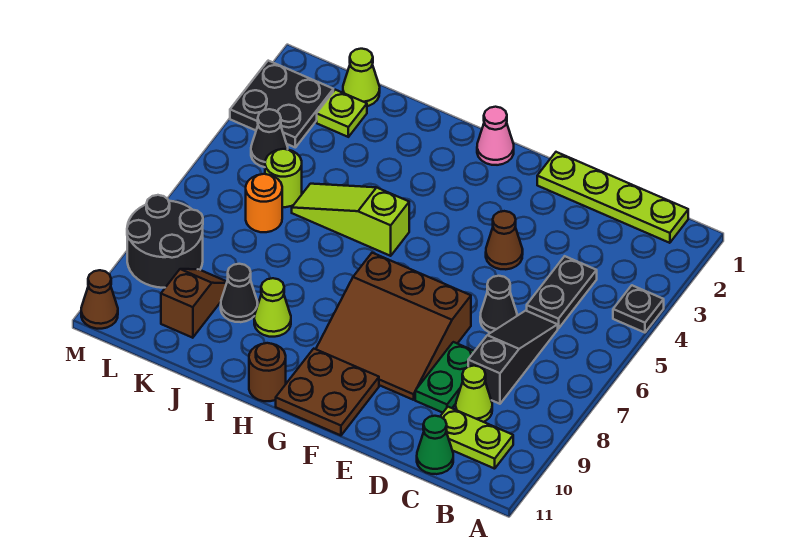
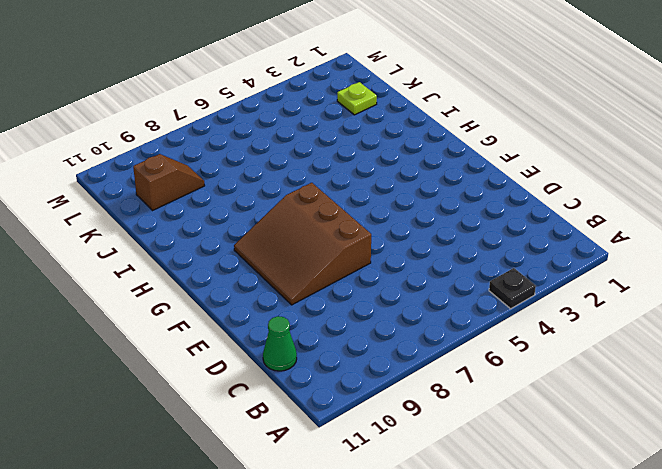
none -> lime plate B1:E1 level 1
none -> lime plate B10:C10 level 1
none -> black plate C4:C5 level 1

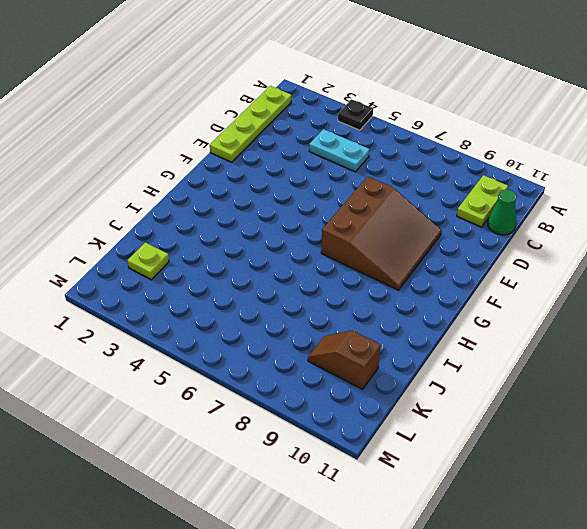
cyan plate C4:C5 level 1 -> black plate C4:C5 level 1
none -> black slope C6:C8 level 1 top 8
none -> lime cone C9 level 1
none -> black cone D6 level 1

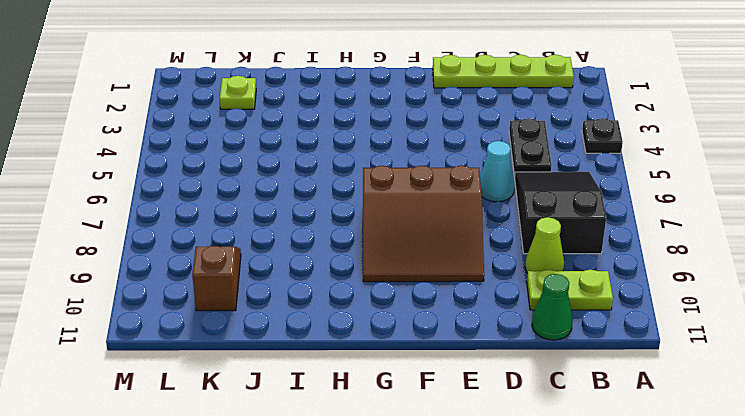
black slope B6:C8 level 1 top 8 -> black slope C6:C8 level 1 top 8
cyan cone D6 level 1 -> black cone D6 level 1
none -> green plate D8:D9 level 1
none -> brown cone E4 level 1
none -> brown plate F10:G11 level 1

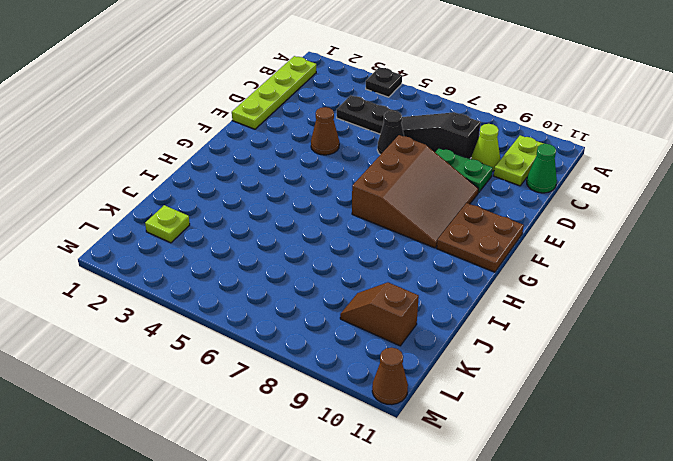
none -> pink cone G1 level 1
none -> lime slope H5:J5 level 1 top H
none -> brown round brick H11 level 1

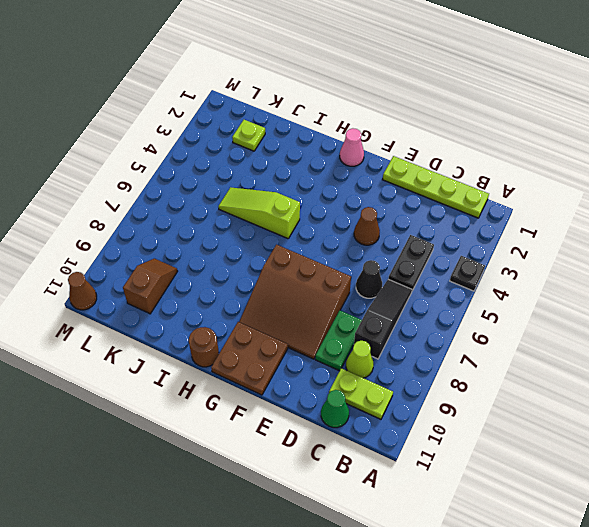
none -> lime cone I9 level 1
none -> black cone J9 level 1
none -> lime cone K1 level 1

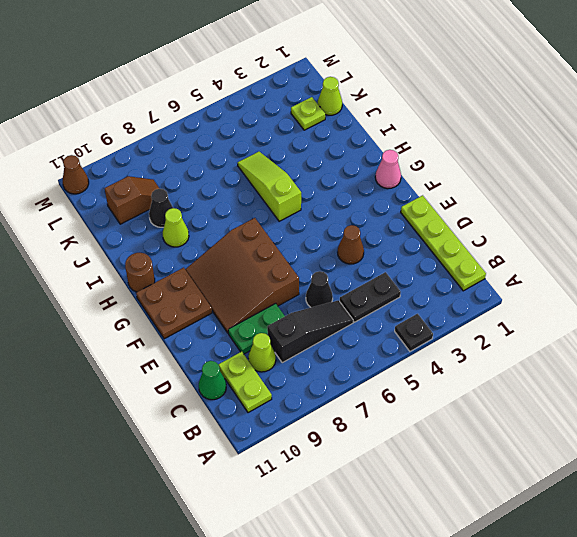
none -> lime round brick K5 level 1
none -> orange round brick K6 level 1
none -> black plate L2:M3 level 1

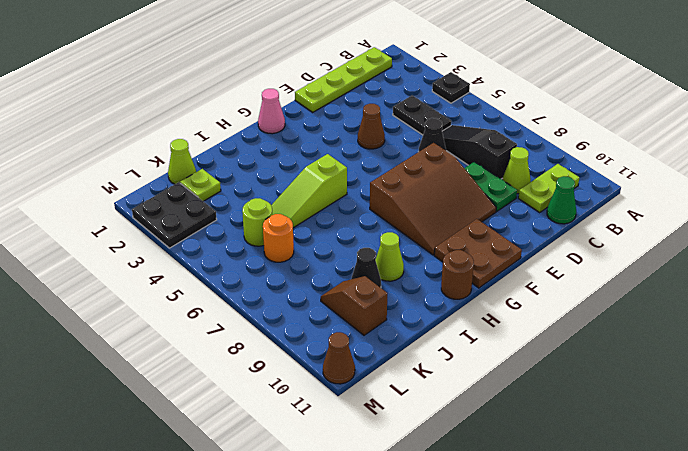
none -> black cone L4 level 1
none -> black round brick L8:M9 level 1

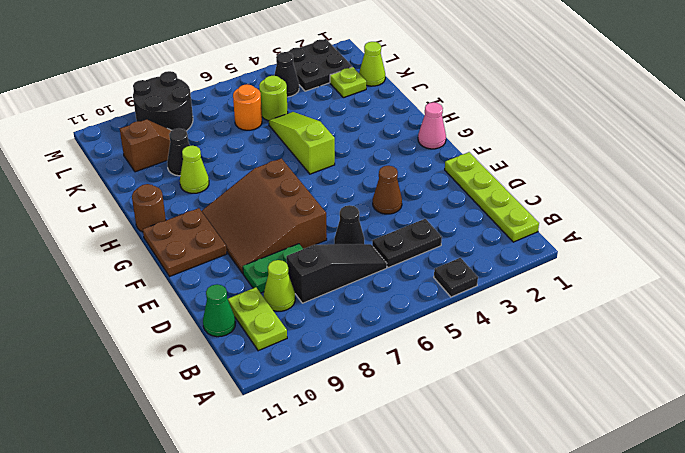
none -> brown cone M11 level 1

